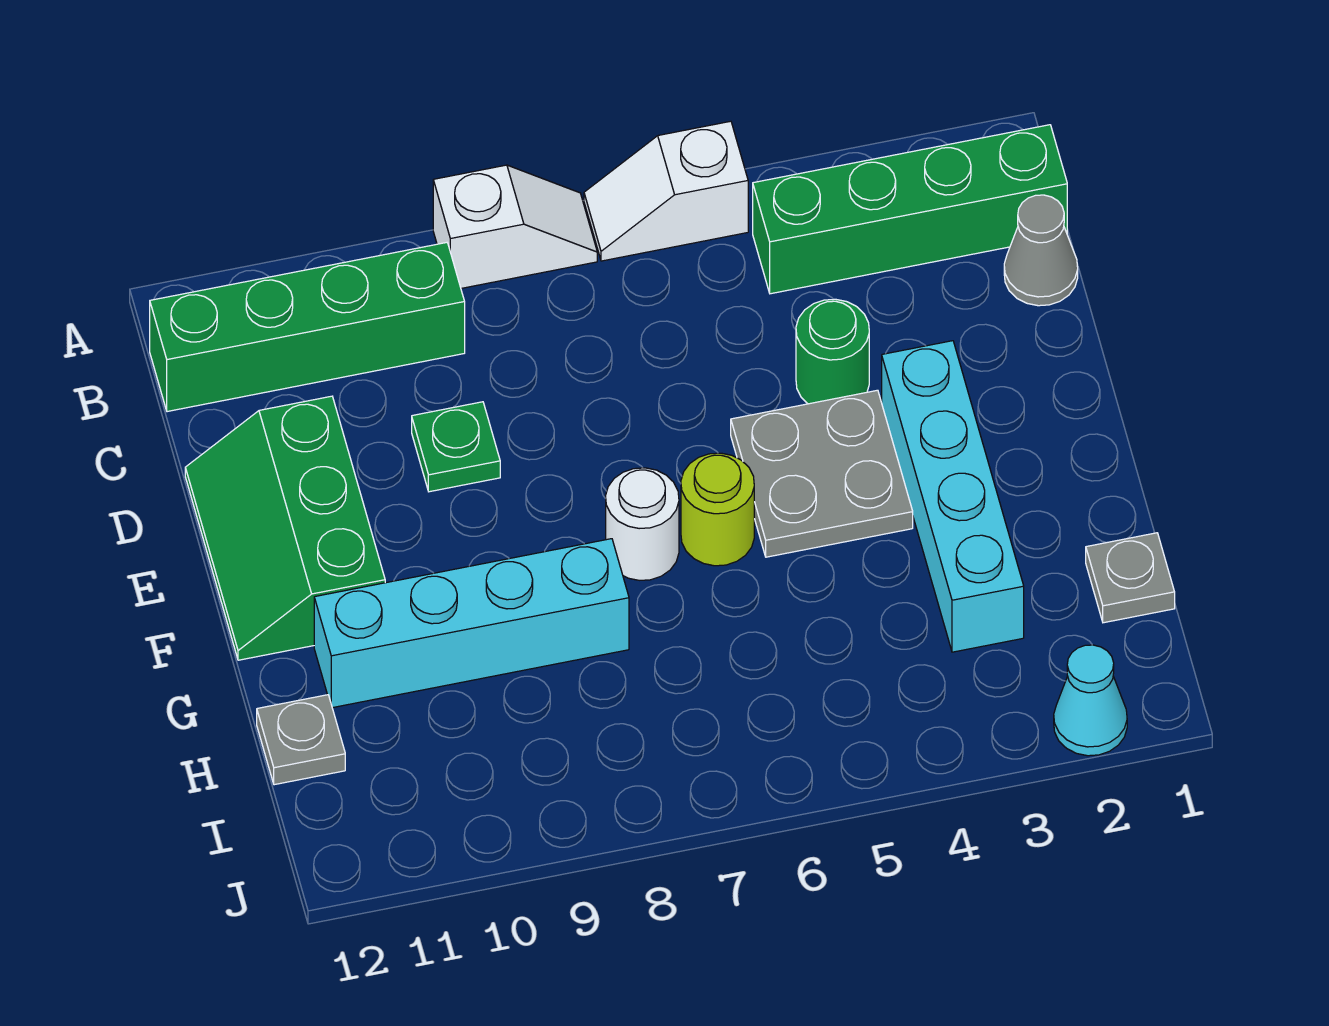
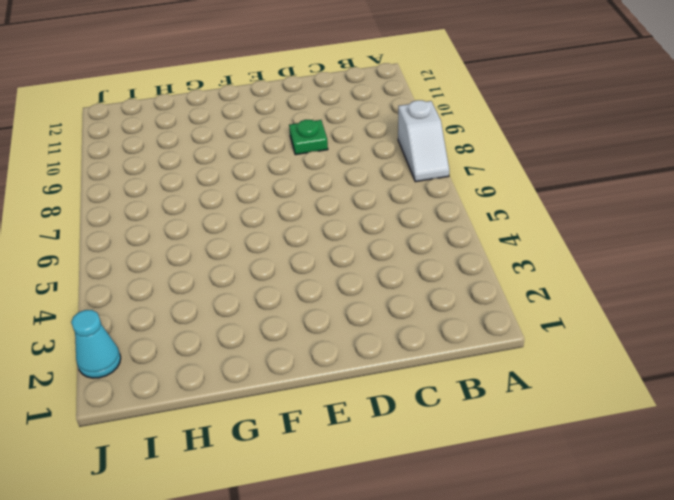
none -> white slope A5:A6 level 1 top 5
none -> green brick B1:B4 level 1
none -> green brick B9:B12 level 1

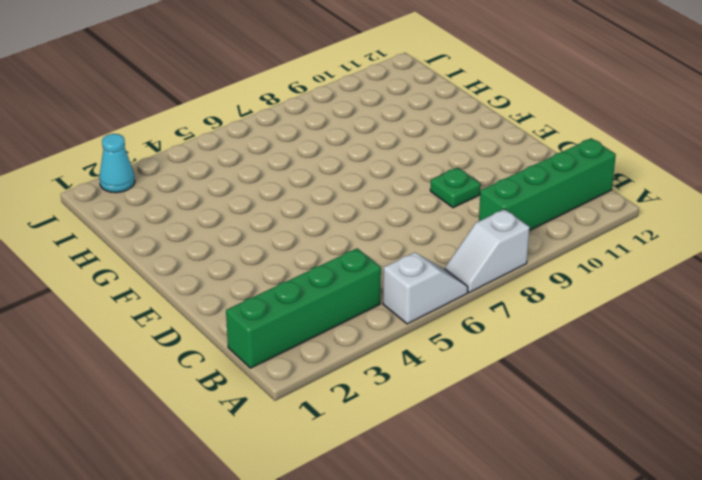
none -> grey cone C1 level 1
none -> green round brick D4 level 1
none -> green slope D11:F12 level 1 top 11

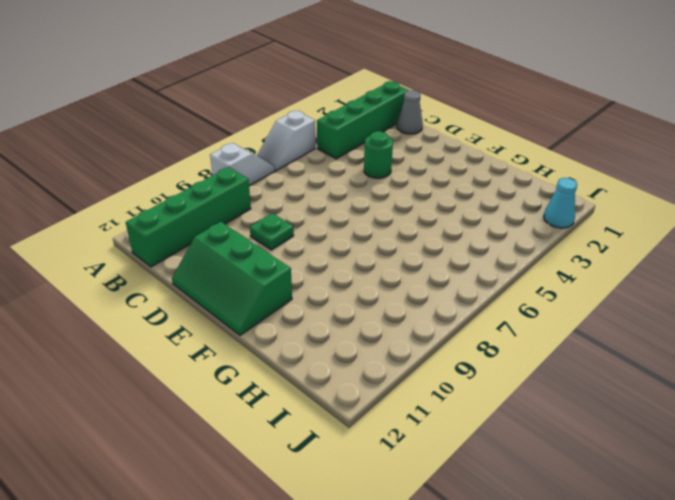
none -> cyan brick E3:H3 level 1
none -> grey plate E4:F5 level 1
none -> lime round brick F6 level 1

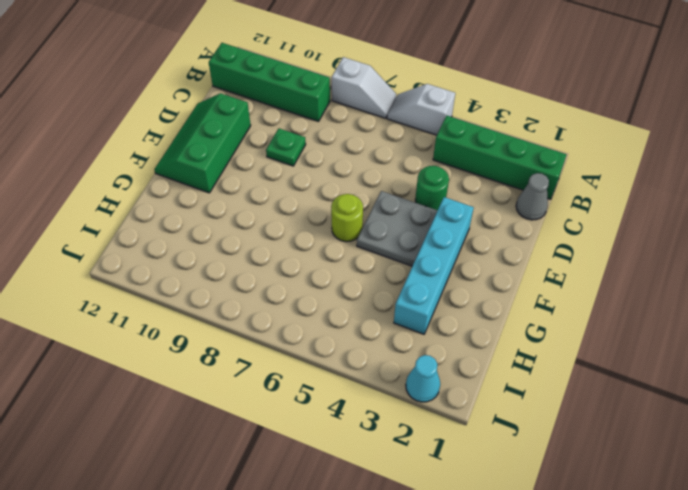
none -> white round brick F7 level 1
none -> cyan brick G8:G11 level 1
none -> grey plate H1 level 1

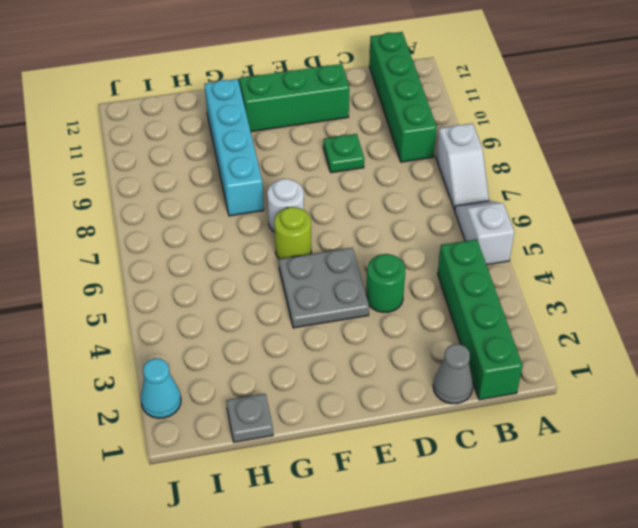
none -> cyan brick E3:H3 level 1
none -> grey plate H12 level 1

